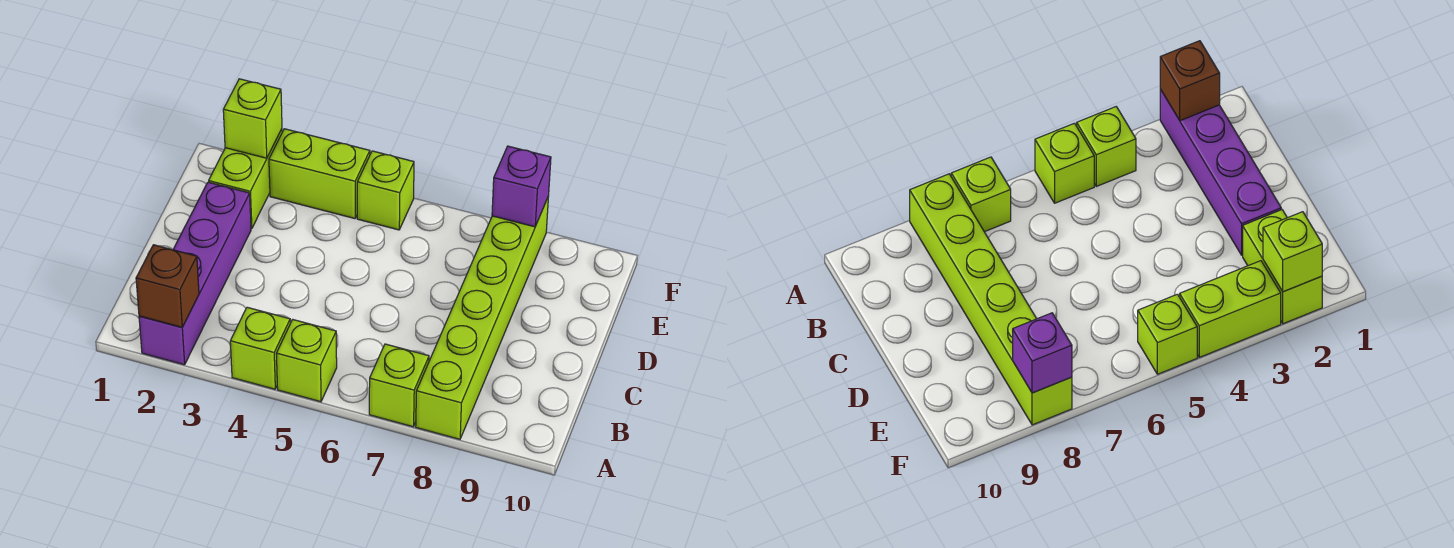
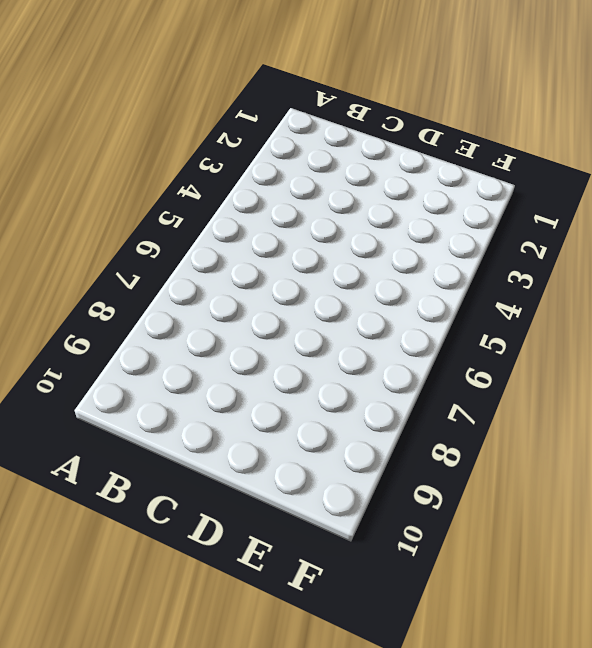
none -> purple brick A2:D2 level 1
none -> lime brick A4 level 1

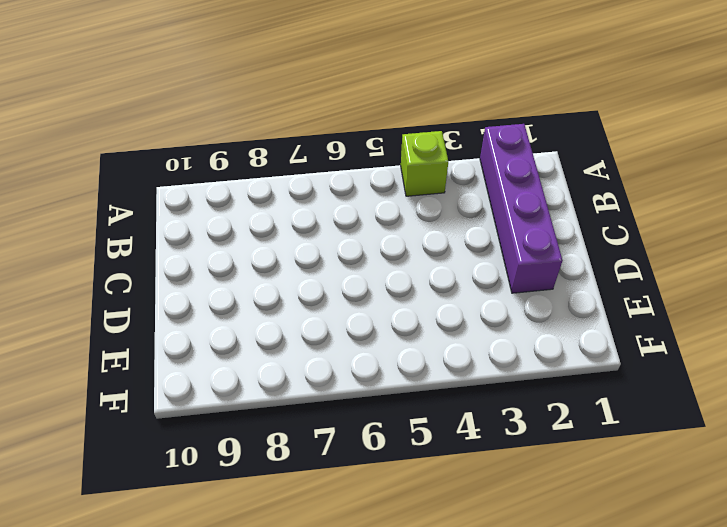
none -> lime brick A5 level 1
none -> lime brick A7 level 1

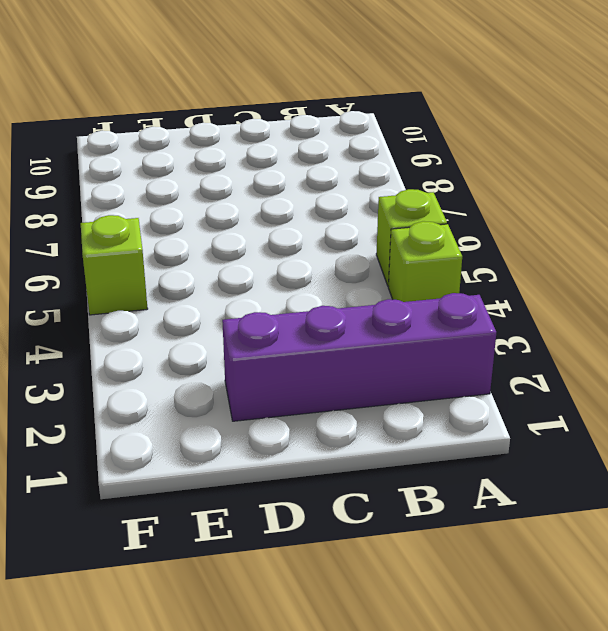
none -> lime brick A7 level 1
none -> lime brick A8:F8 level 1

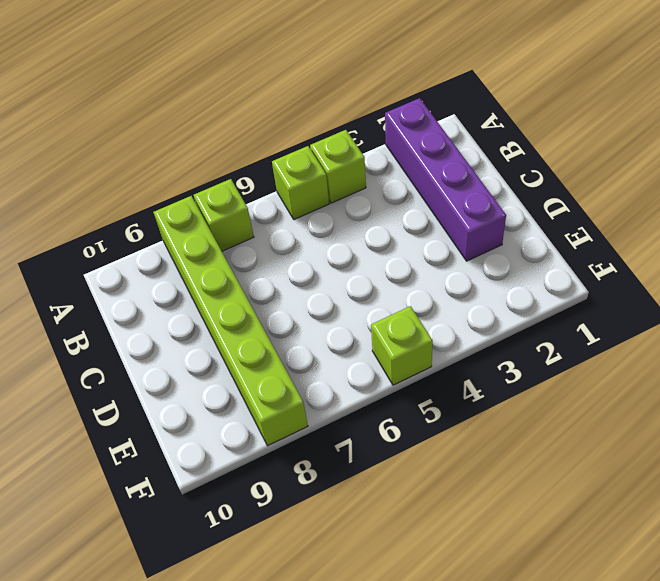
none -> lime brick E2:F2 level 1
none -> lime brick F3:F4 level 1

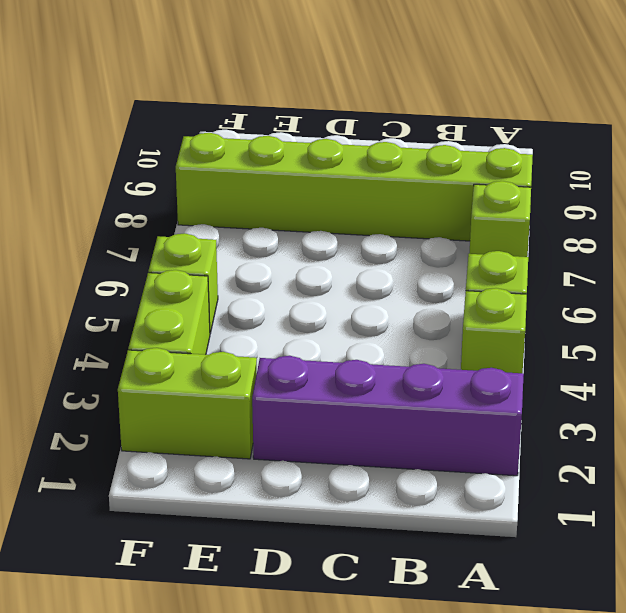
none -> brown brick A2 level 2
none -> lime brick F2 level 2

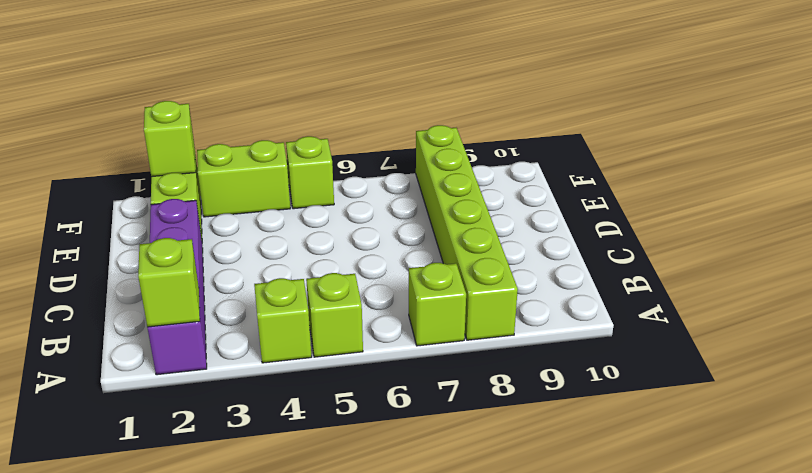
lime brick A2 level 2 -> brown brick A2 level 2
none -> purple brick F8 level 2

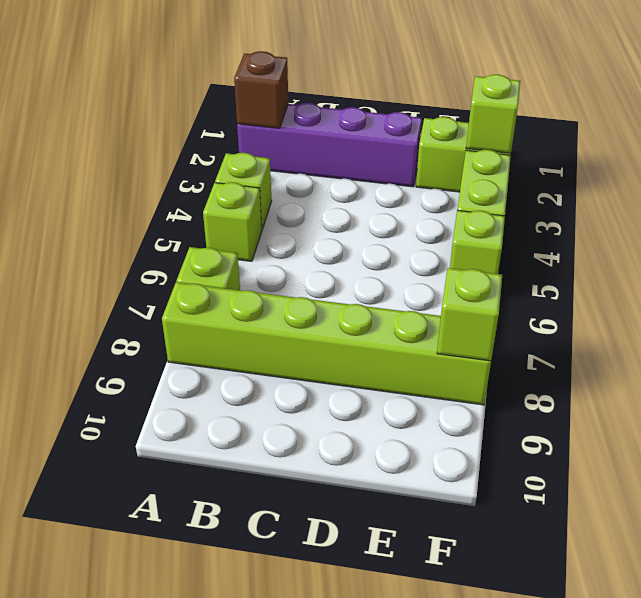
lime brick F8 level 2 -> purple brick F8 level 2

